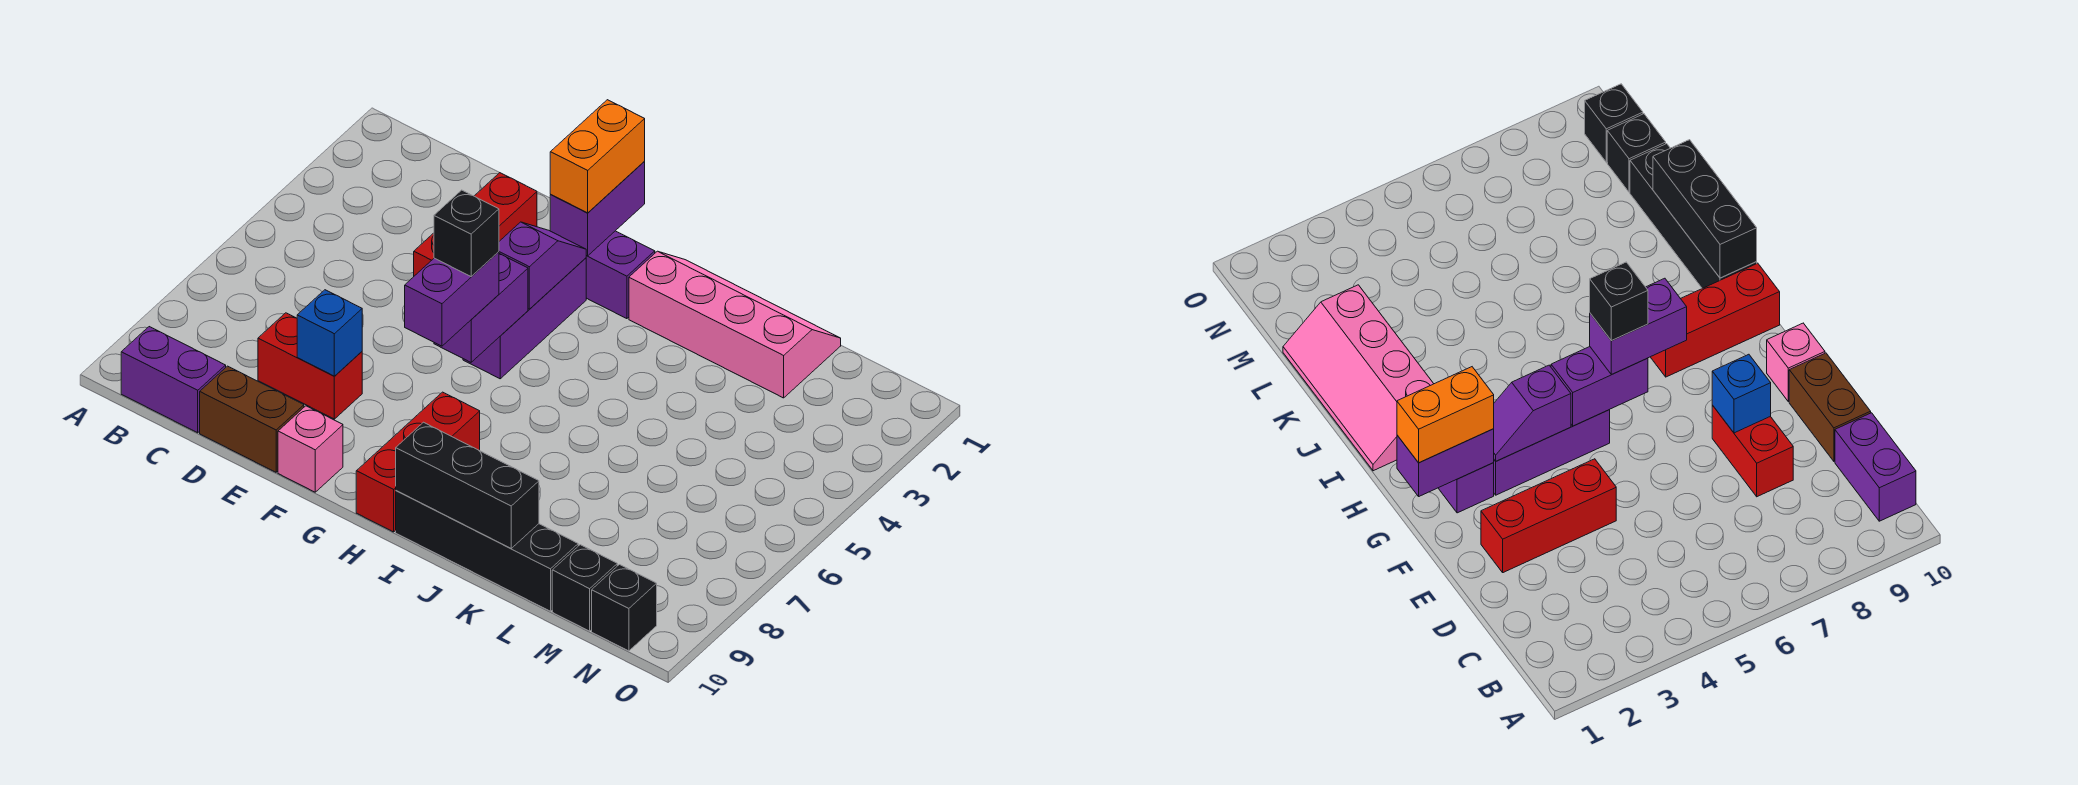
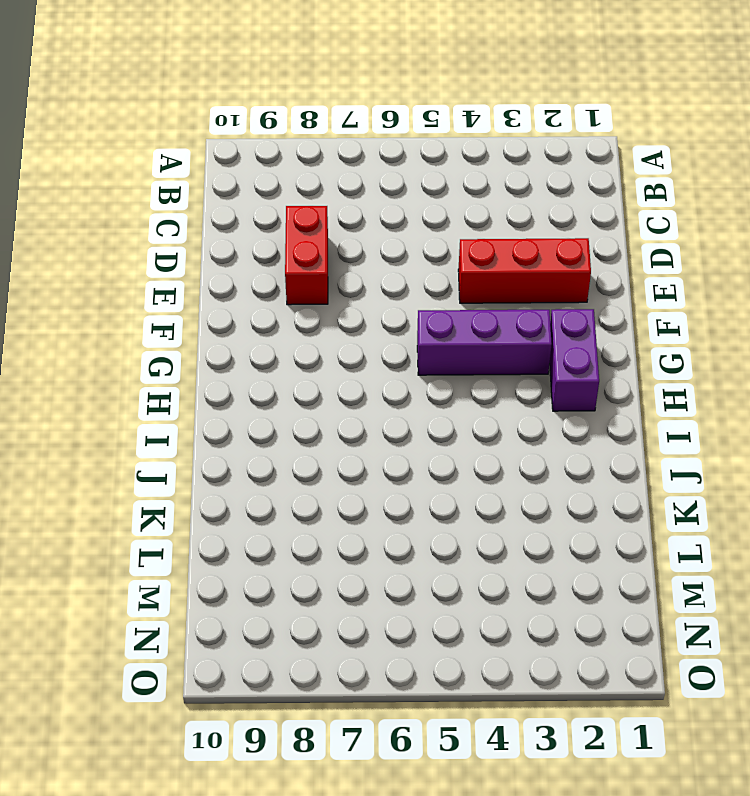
none -> purple brick B10:C10 level 1
none -> brown brick D10:E10 level 1
none -> pink brick F10 level 1

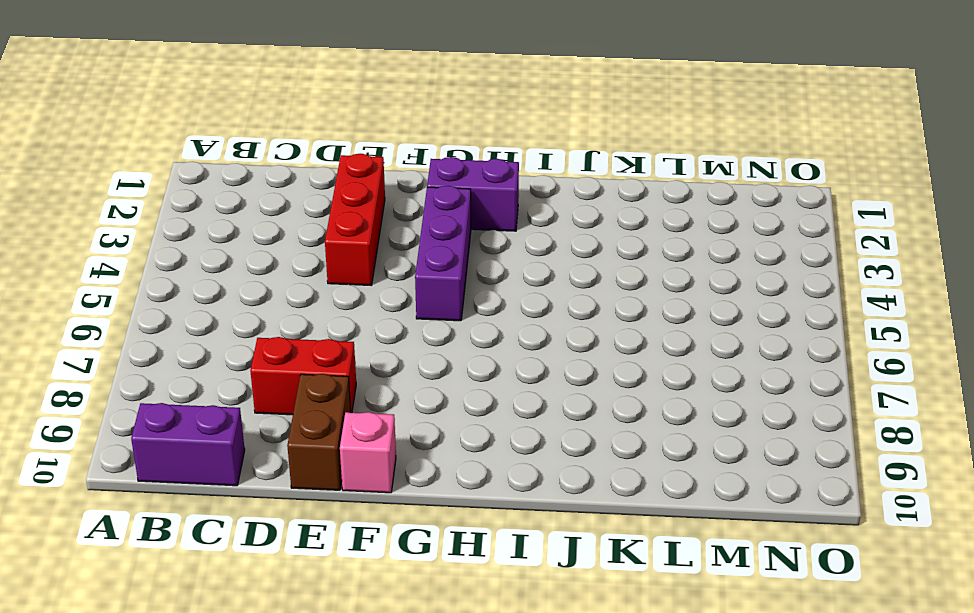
brown brick E9:E10 level 1 -> brown brick D10:E10 level 1
none -> red brick H8:H10 level 1
none -> pink slope I1:L2 level 1 top 2
none -> black brick I10:L10 level 1

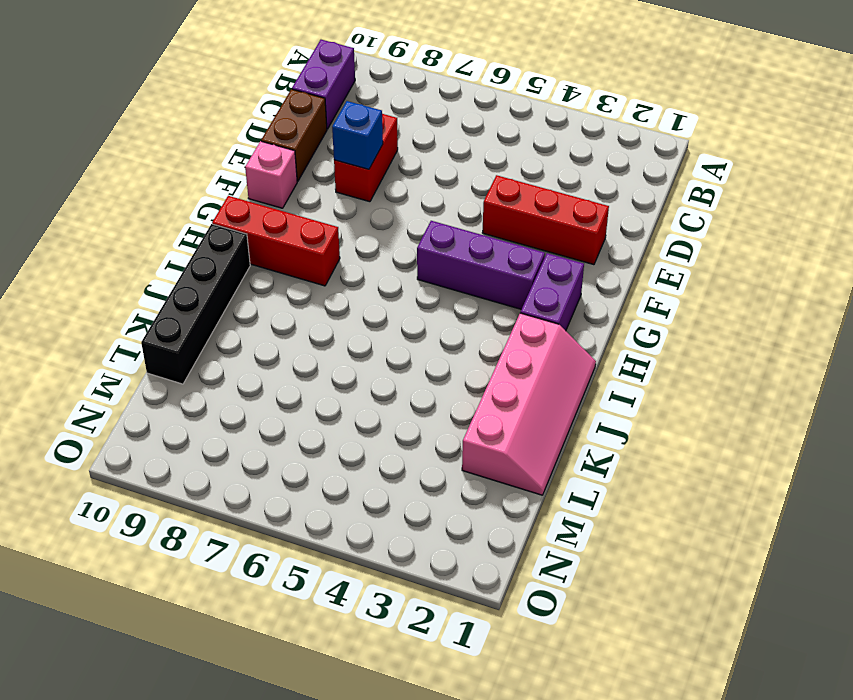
none -> black brick M10 level 1
none -> black brick N10 level 1
none -> purple brick G1:G2 level 2

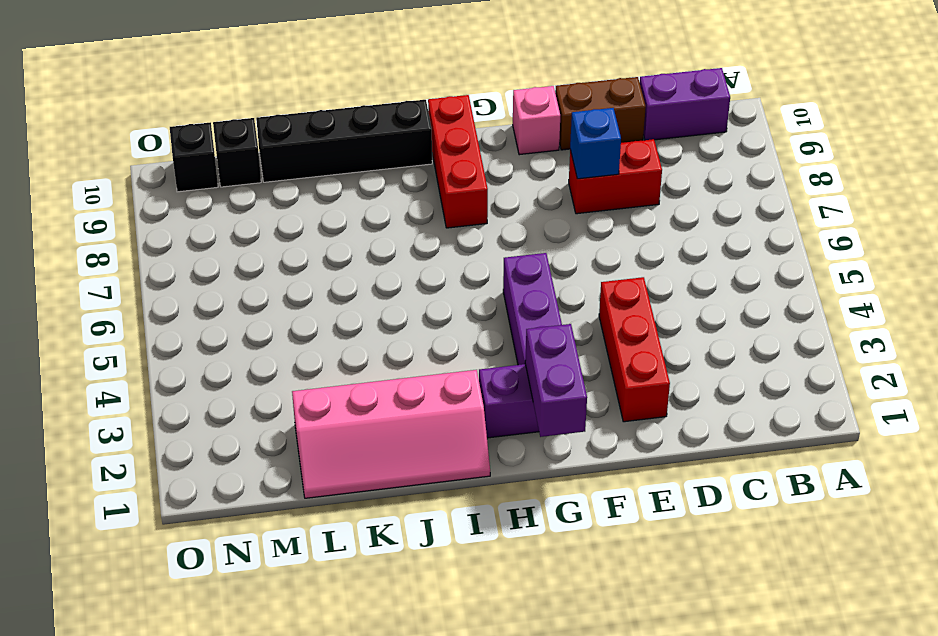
none -> purple slope G3:G4 level 2 top 4
none -> purple brick G5:G6 level 2
none -> black brick I10:K10 level 2

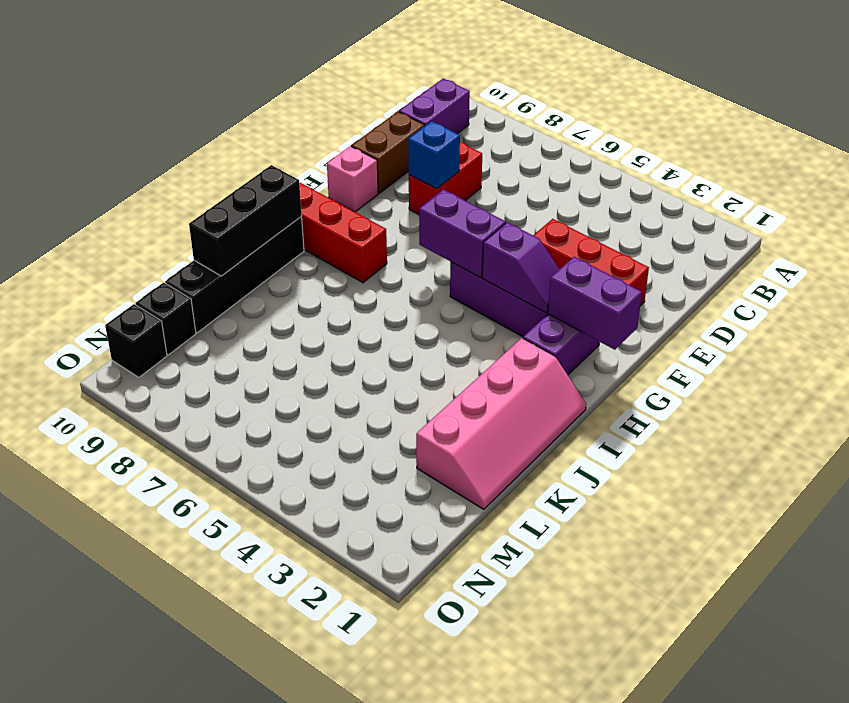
none -> orange brick G1:G2 level 3
none -> purple brick G6:G7 level 3
none -> black brick G6 level 4

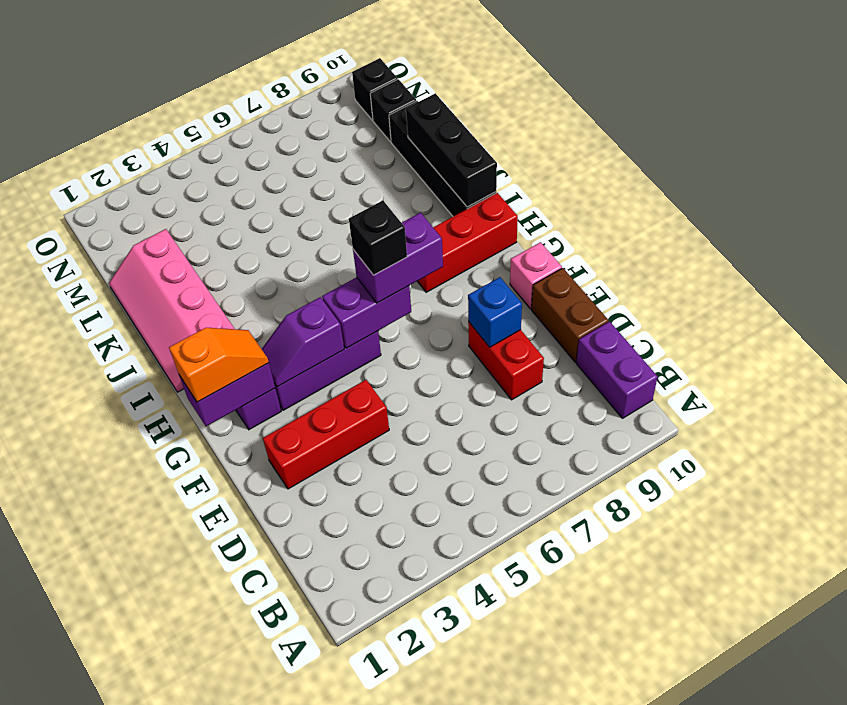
orange slope G1:G2 level 3 top 1 -> orange brick G1:G2 level 3

